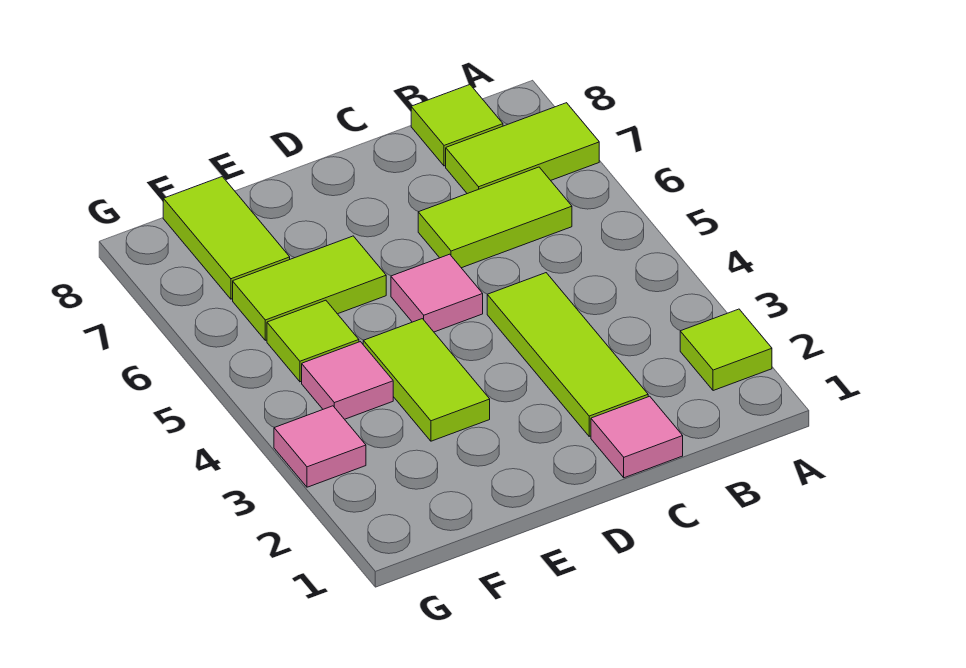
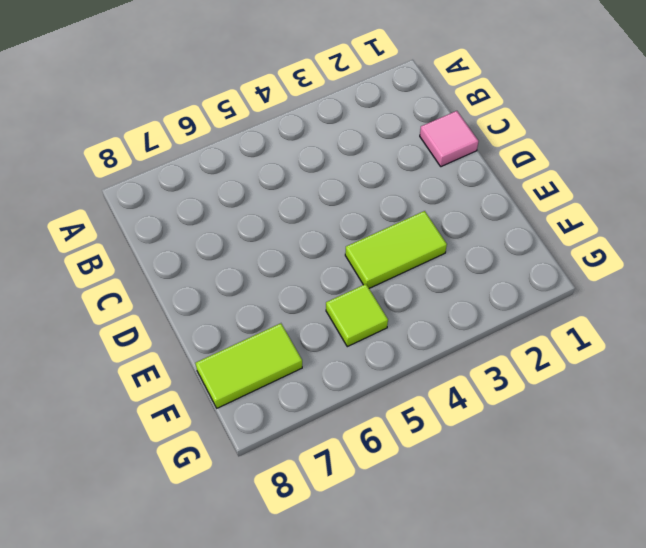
none -> lime tile A2 level 1
none -> lime tile A7:B7 level 1
none -> lime tile B6:C6 level 1

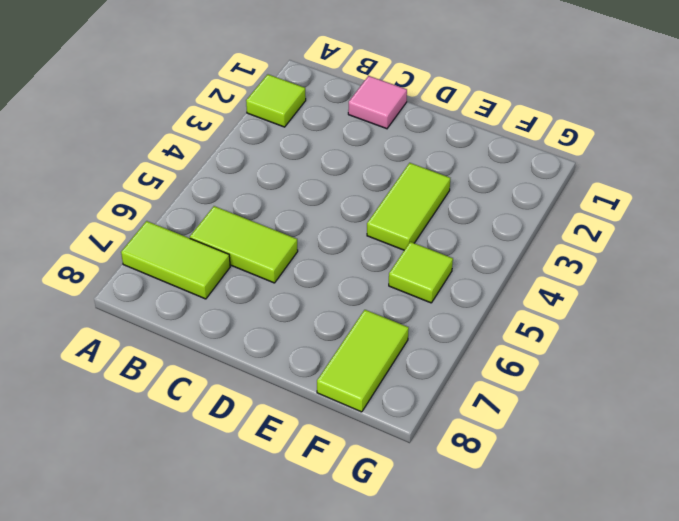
none -> lime tile B8 level 1
none -> lime tile C2:C4 level 1
none -> pink tile D5 level 1

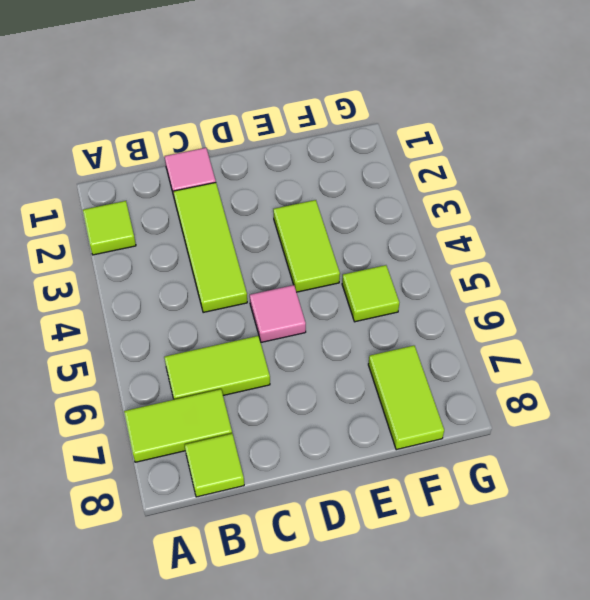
none -> lime tile E6:F6 level 1
none -> pink tile F4 level 1
none -> pink tile G3 level 1

